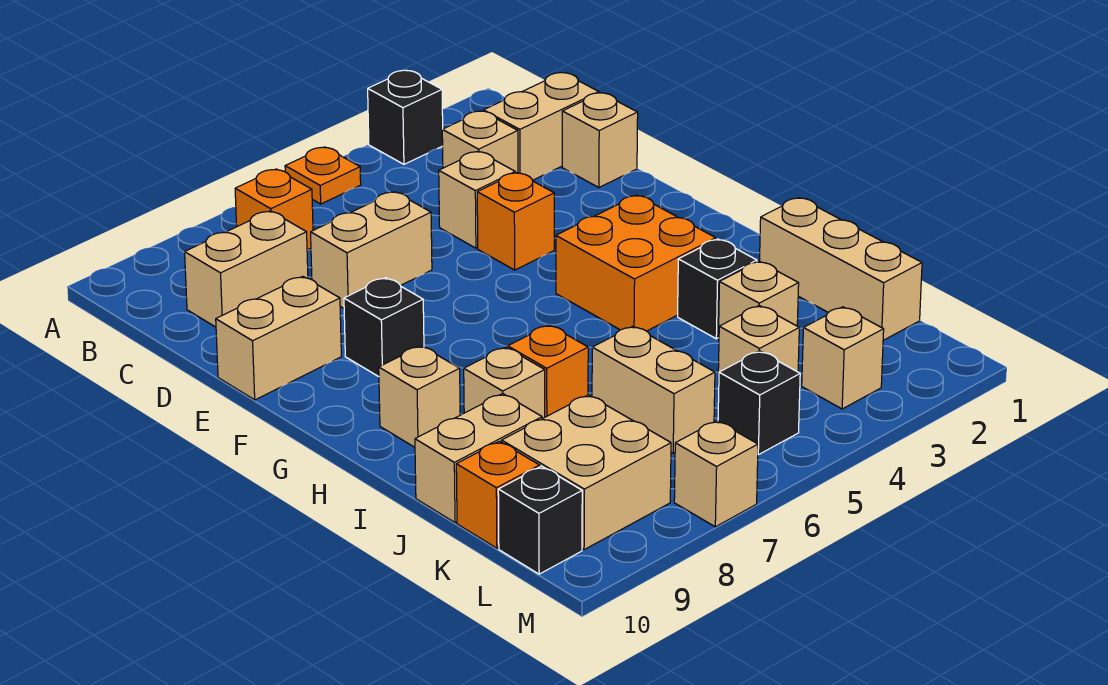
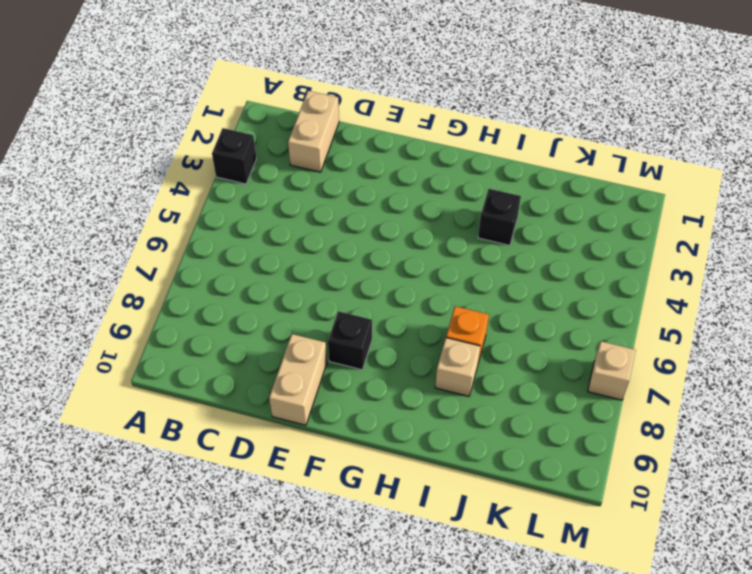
none -> orange plate A5 level 1
none -> orange brick B7 level 1
none -> tan brick C3 level 1

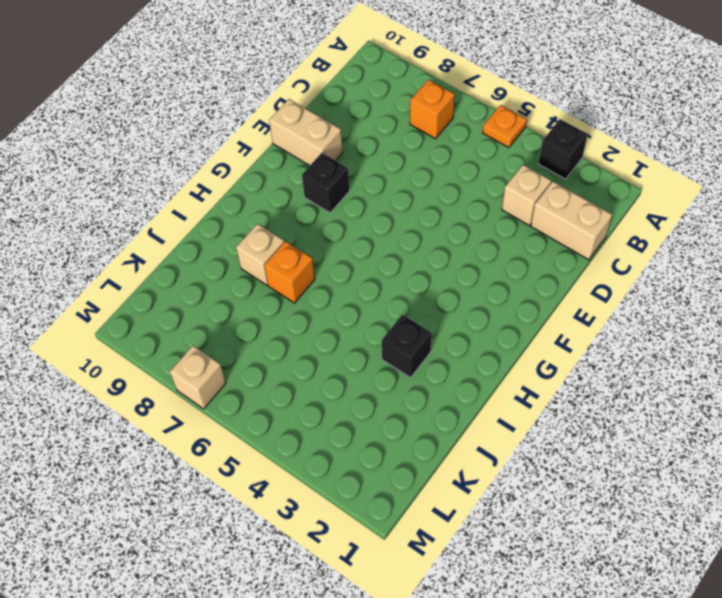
none -> tan brick C8:C9 level 1
none -> tan brick D1 level 1
none -> tan brick D4 level 1

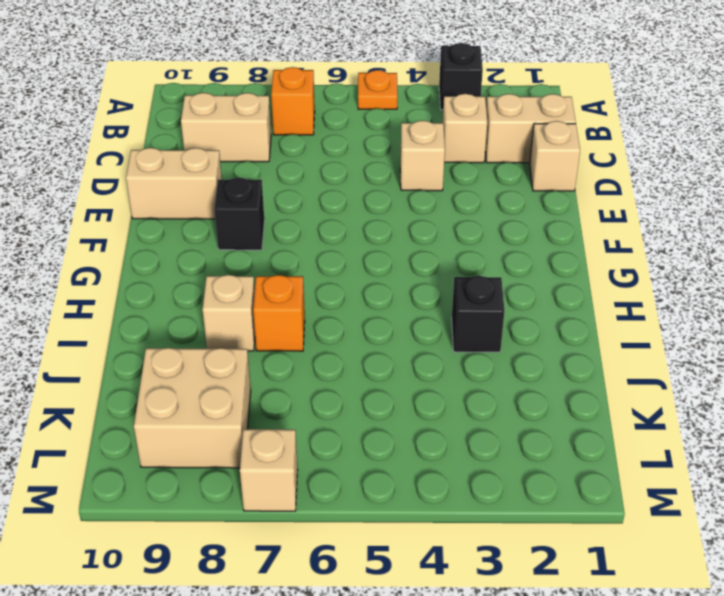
none -> tan brick D6:D7 level 1
none -> orange brick E4 level 1
none -> orange brick G3:H4 level 1

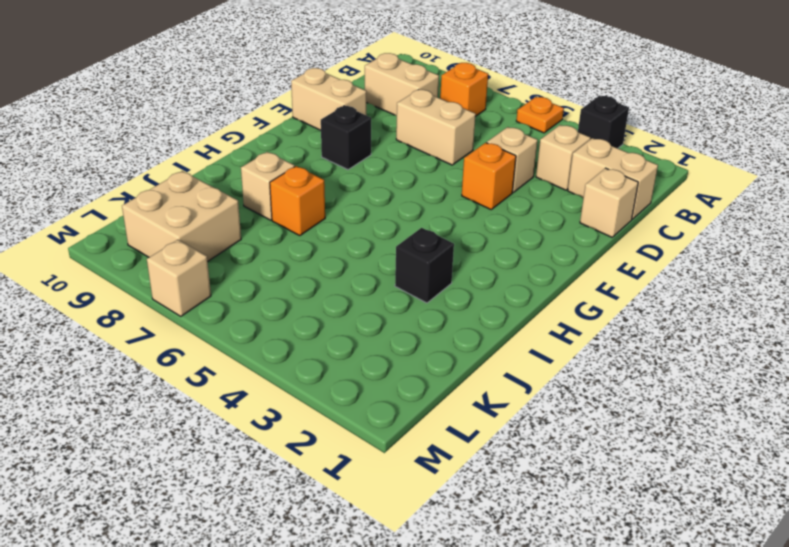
none -> orange brick G3:H4 level 1
none -> tan brick H9 level 1
none -> tan brick I1:K1 level 1

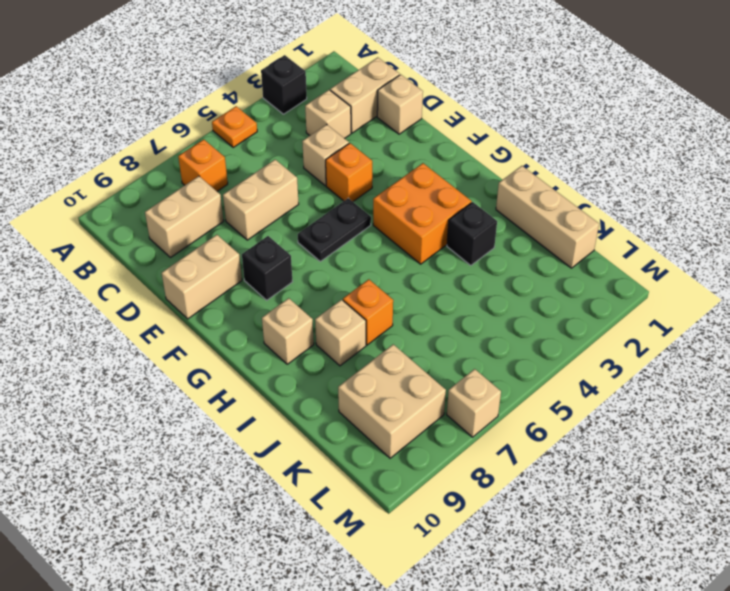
black plate F5:F6 level 1 -> none
none -> tan brick J3 level 1
none -> tan brick J6:K6 level 1
none -> tan brick J9:J10 level 1

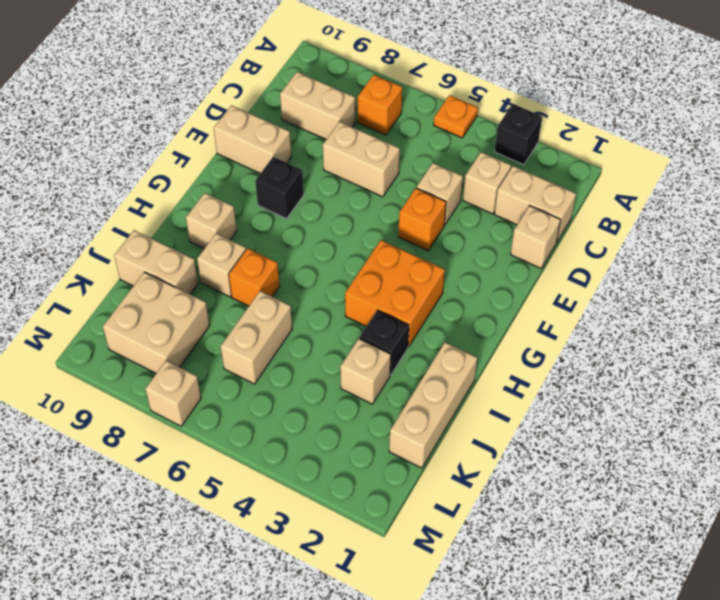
none -> tan brick K4 level 1
none -> orange brick K10 level 1
none -> tan brick L3 level 1

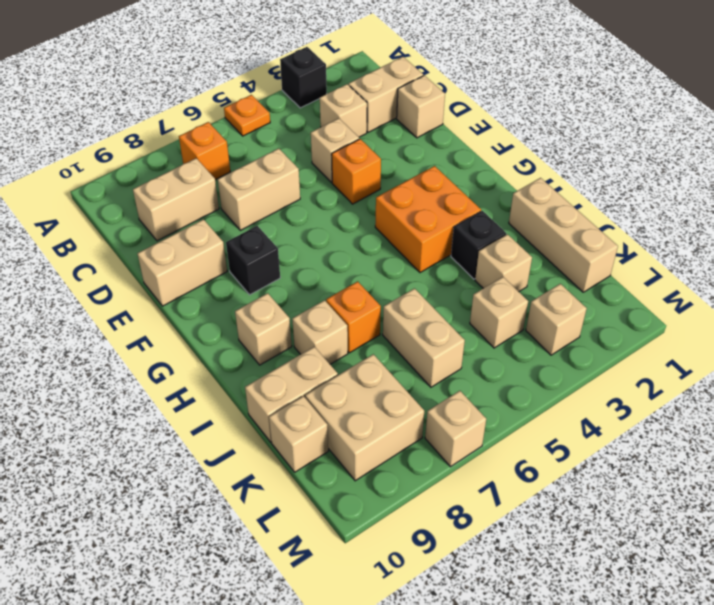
tan brick K10 level 1 -> orange brick K10 level 1
none -> black brick L5 level 1
none -> black brick L10 level 1

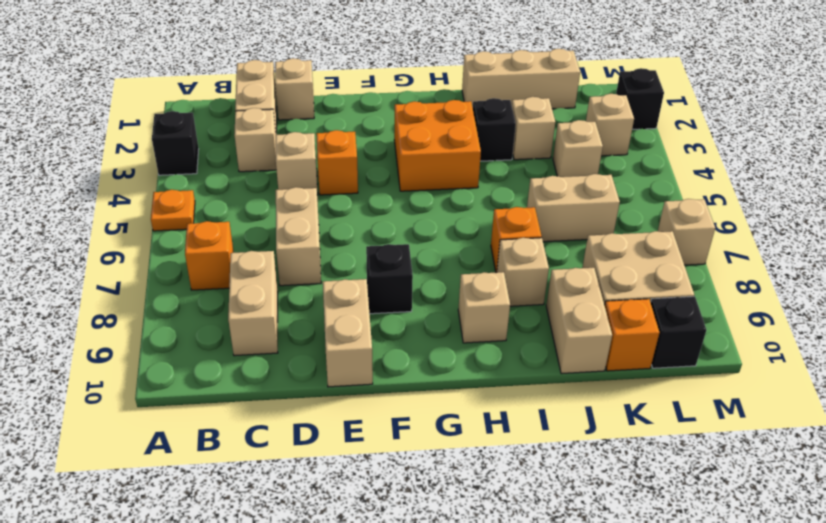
black brick M2 level 1 -> black brick L5 level 1

